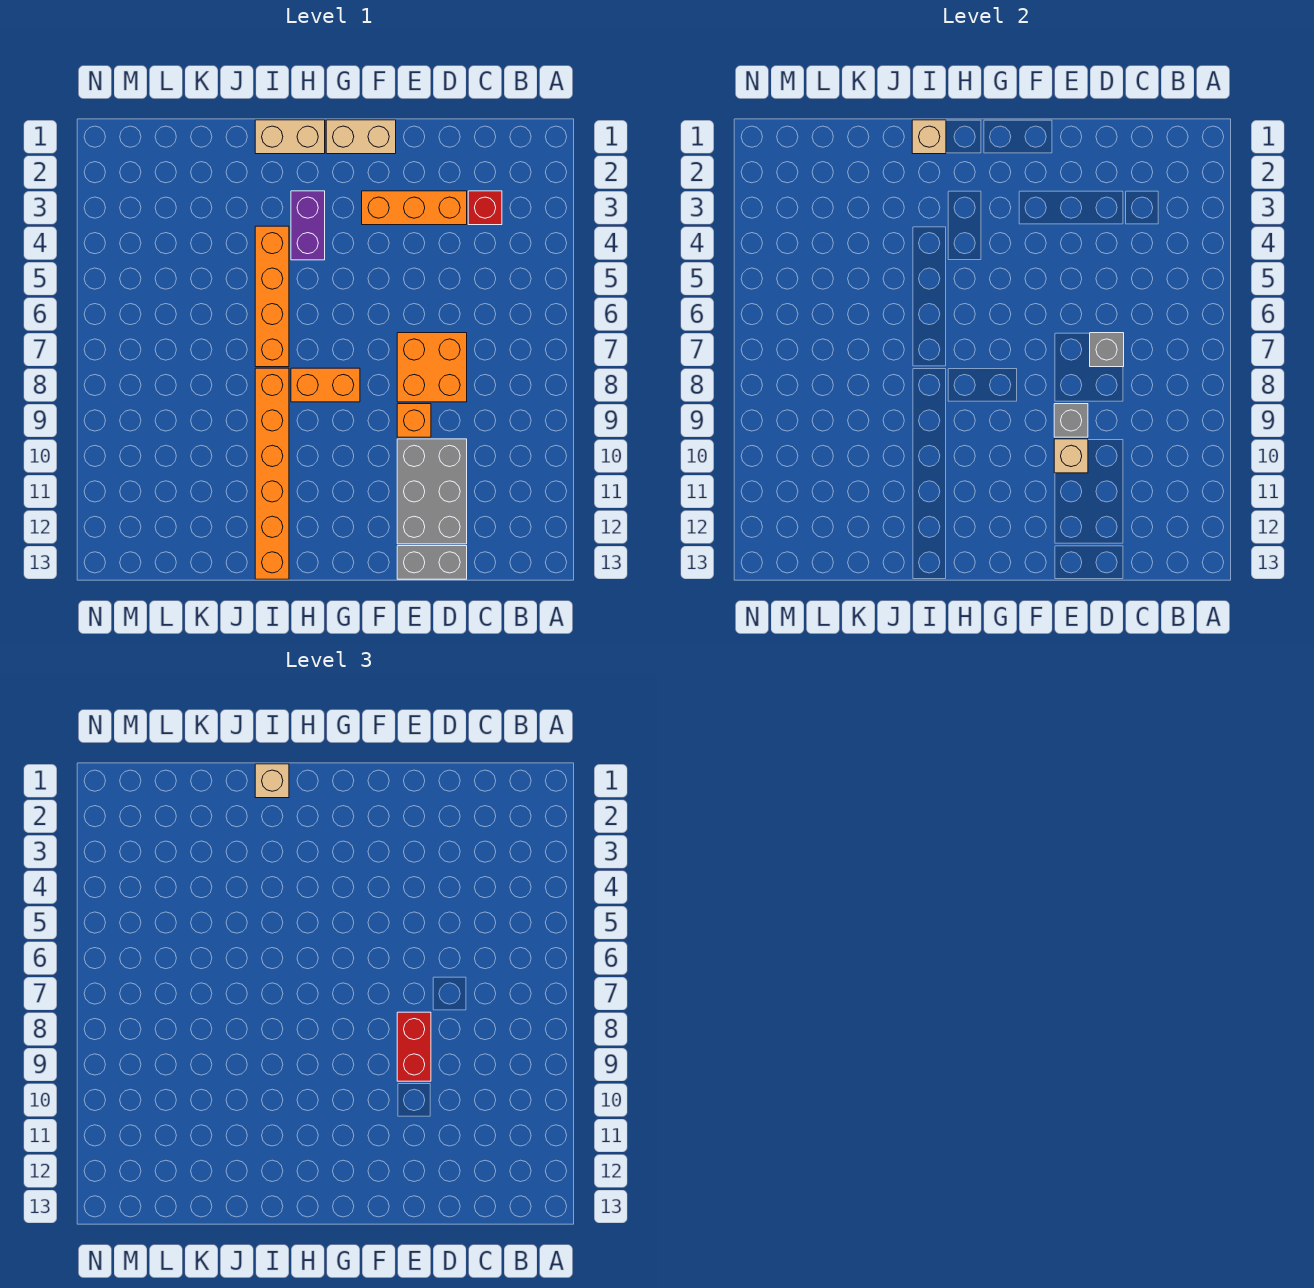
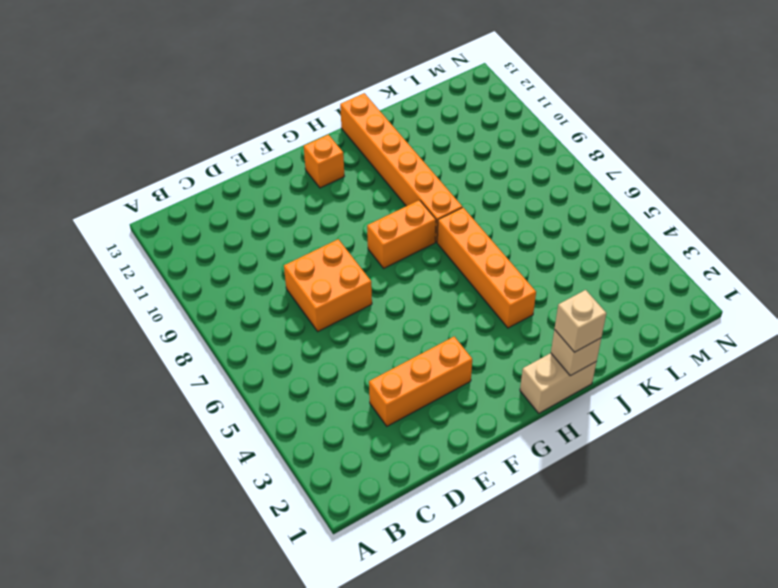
orange brick G12 level 1 -> orange brick E9 level 1
none -> red brick C3 level 1
none -> grey brick D10:E12 level 1
none -> grey brick D13:E13 level 1

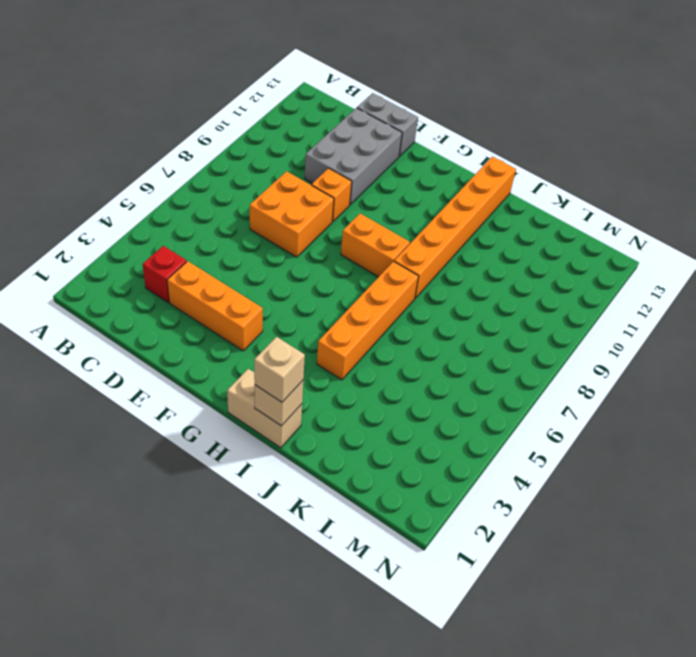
none -> tan brick F1:G1 level 1
none -> purple brick H3:H4 level 1
none -> grey brick D7 level 2

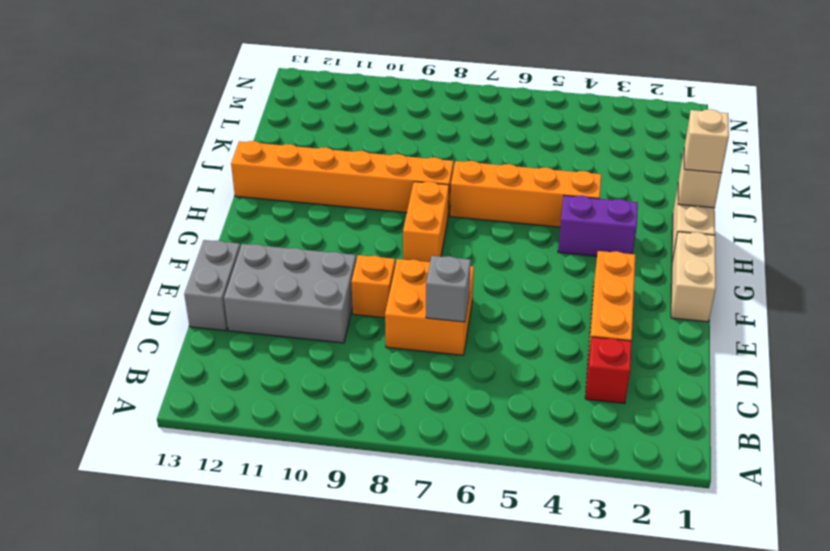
none -> grey brick E9 level 2
none -> tan brick E10 level 2
none -> red brick E8:E9 level 3

